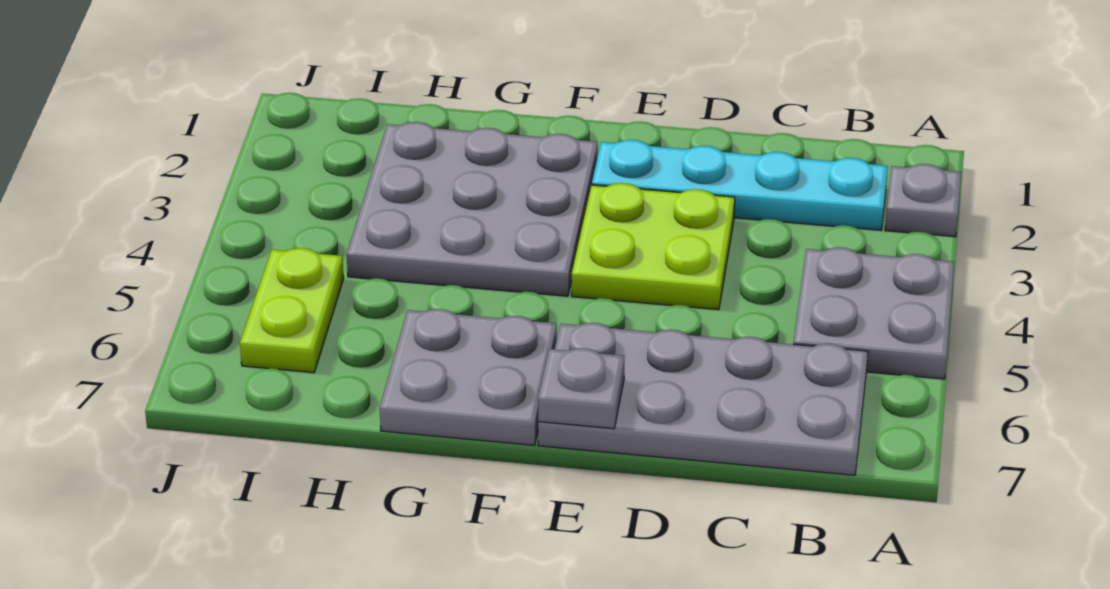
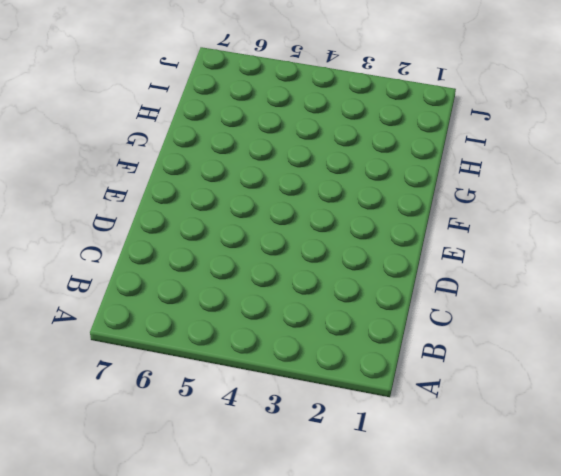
none -> grey plate A2 level 1
none -> grey plate A4:B5 level 1

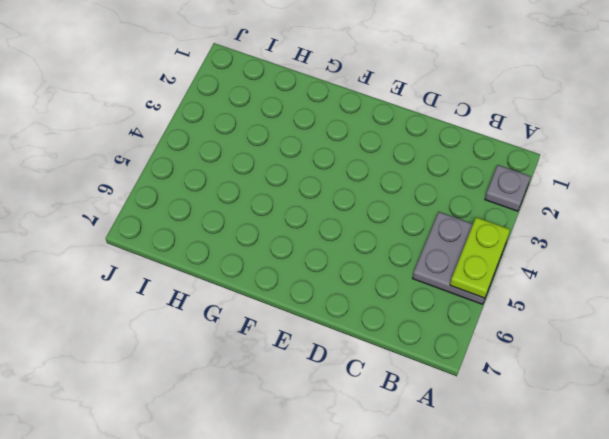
lime plate A4:A5 level 2 -> lime plate I5:I6 level 1
none -> cyan plate B2:E2 level 1
none -> grey plate B6:E7 level 1

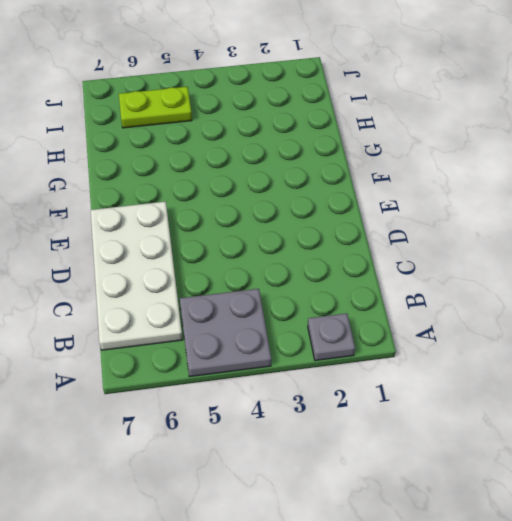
white plate B6:E7 level 1 -> grey plate B6:E7 level 1
none -> cyan plate B2:E2 level 1
none -> lime plate D3:E4 level 1

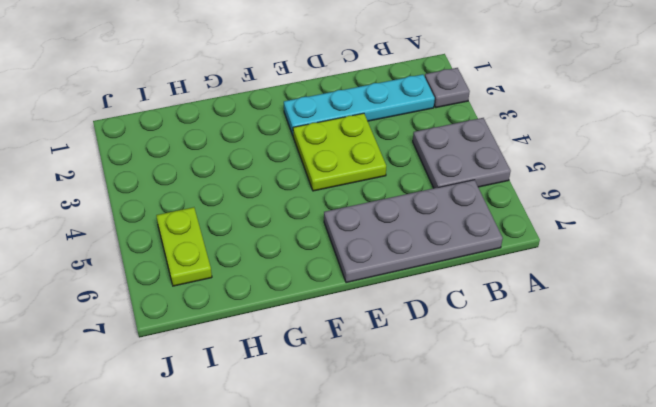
none -> grey plate F2:H4 level 1
none -> grey plate F6:G7 level 1

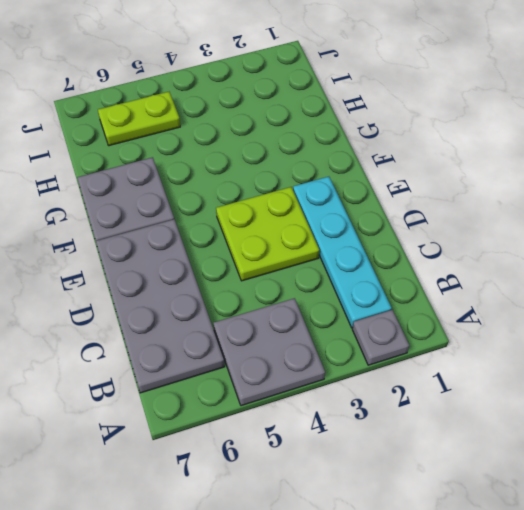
none -> grey plate F2:H4 level 1
none -> grey plate E7 level 2

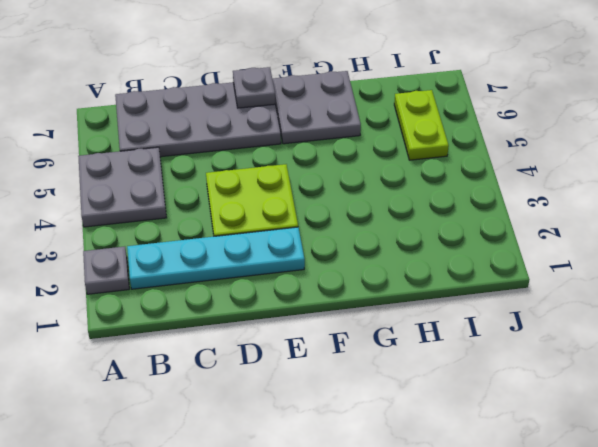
none -> grey plate F2:H4 level 1

